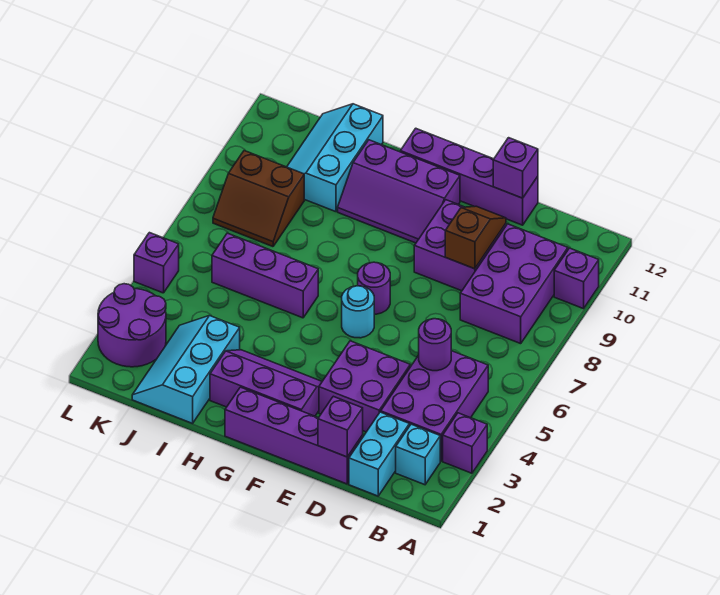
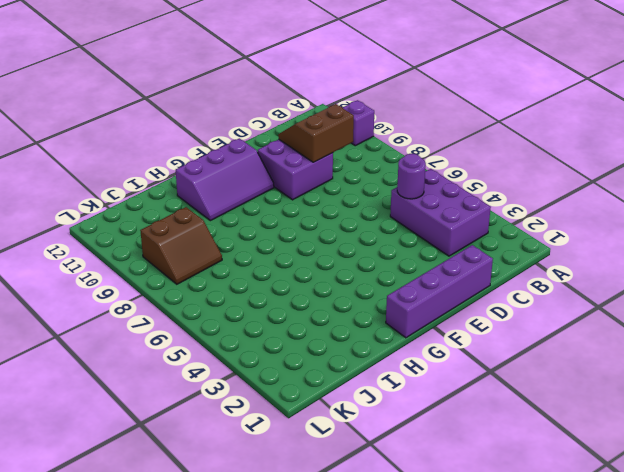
brown slope C9:D10 level 2 top 9 -> brown slope D9:D10 level 2 top 9
none -> purple brick A3 level 1
none -> cyan brick B2 level 1
none -> purple brick B8:C10 level 1

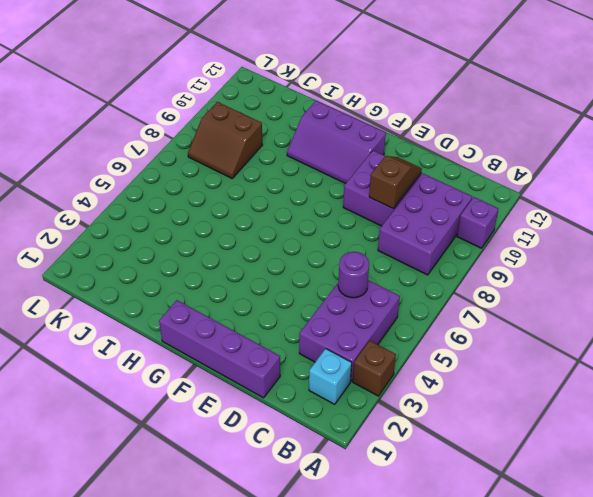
brown brick A3 level 1 -> purple brick A3 level 1
none -> cyan brick C1:C2 level 1
none -> purple brick D3:E4 level 1
none -> purple brick D12:G12 level 1

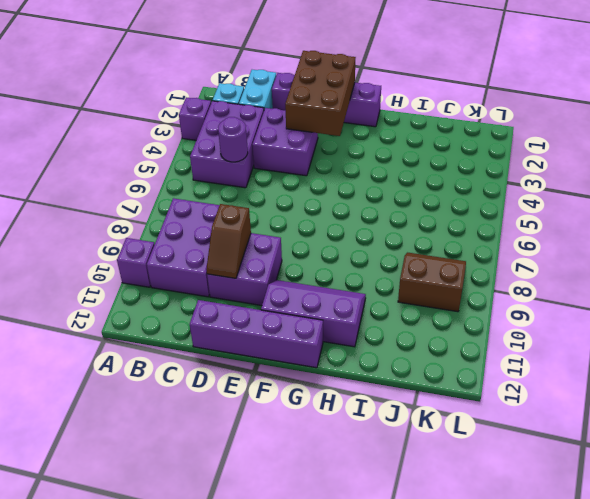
brown brick E1:F3 level 2 -> none
none -> purple slope F2:H3 level 1 top 2
none -> cyan round brick F6 level 1
none -> purple round brick F7 level 1

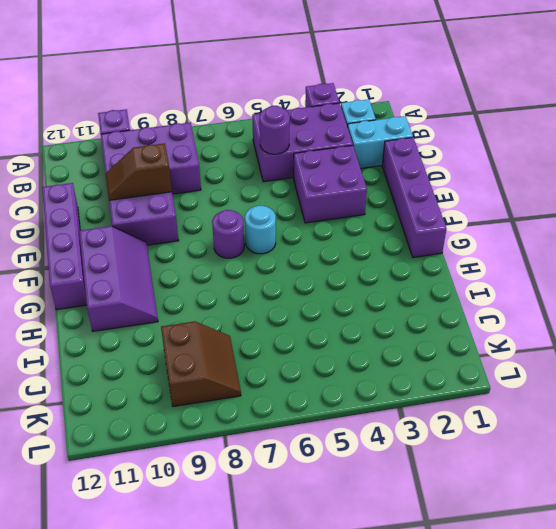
none -> purple slope F2:H3 level 1 top 2
none -> purple brick H6:J6 level 1
none -> cyan slope I1:J3 level 1 top I

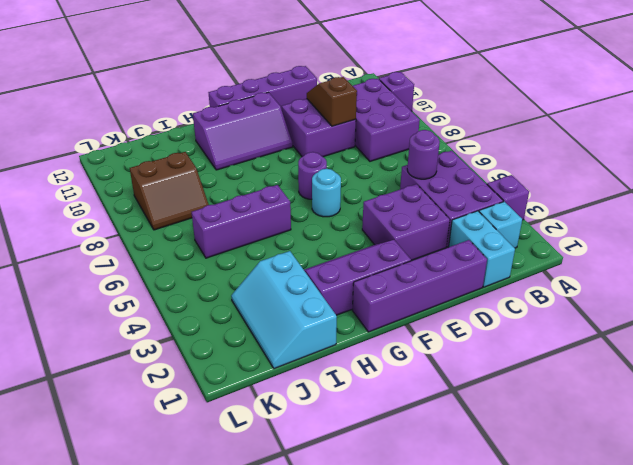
none -> cyan slope I10:J12 level 1 top I
none -> purple round brick K2:L3 level 1
none -> purple brick L5 level 1

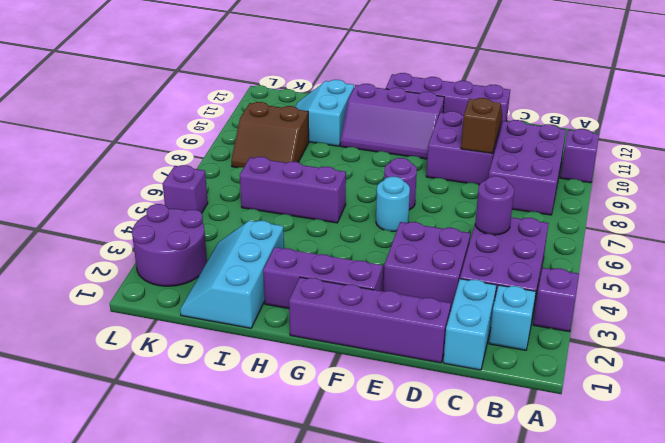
cyan slope I10:J11 level 1 top I -> cyan slope I10:J12 level 1 top I
none -> purple brick D1 level 2
none -> purple brick D12 level 2

